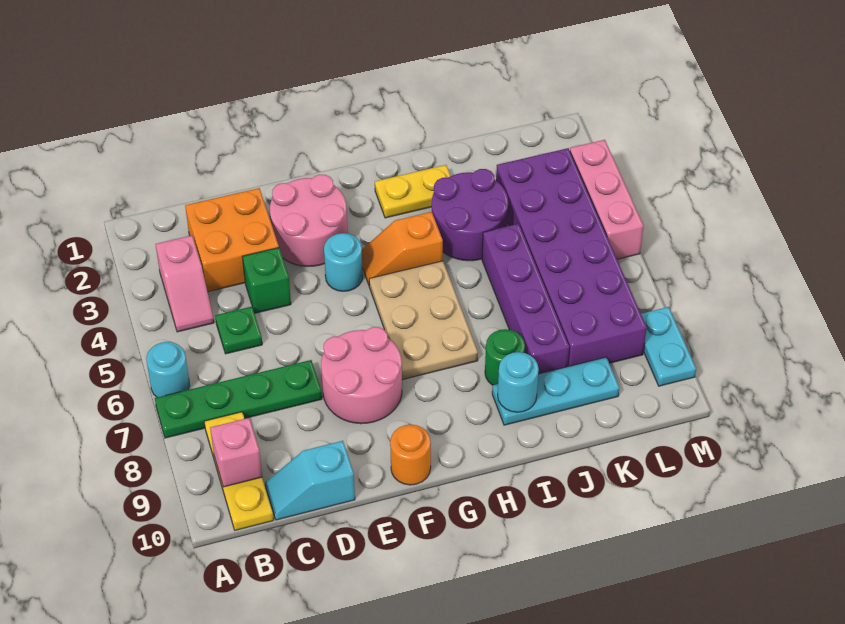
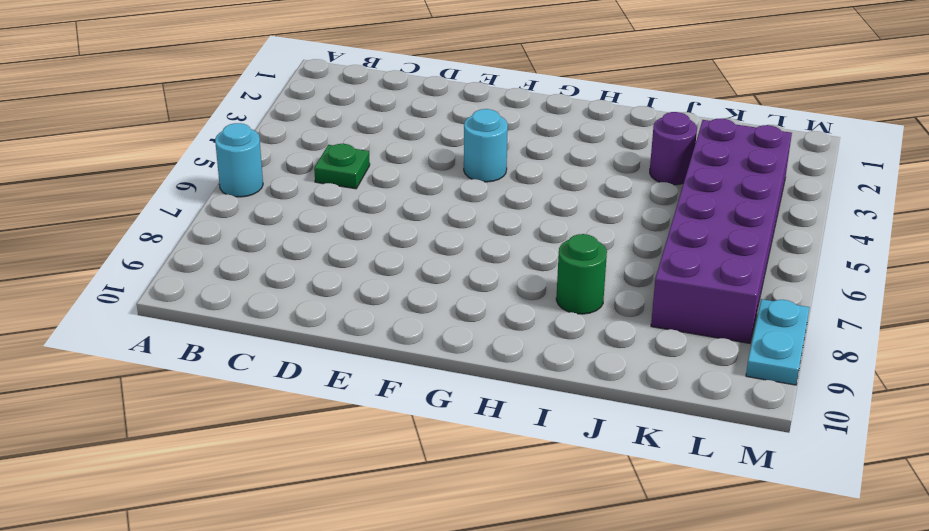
purple round brick J3 level 1 -> purple round brick I3:J4 level 1
none -> green plate A7:D7 level 1
none -> pink slope B3:B4 level 1 top 3
none -> yellow plate B8:B10 level 1

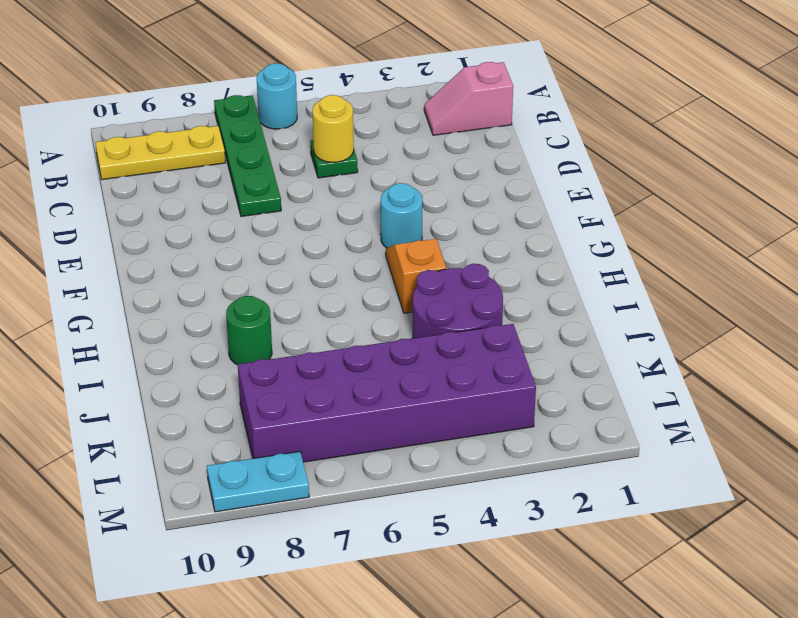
pink slope B1:B2 level 1 top 1 -> pink slope B3:B4 level 1 top 3
yellow round brick C5 level 2 -> none
none -> orange brick C2:D3 level 1
none -> cyan slope C10:D10 level 1 top D
none -> green brick D4 level 1

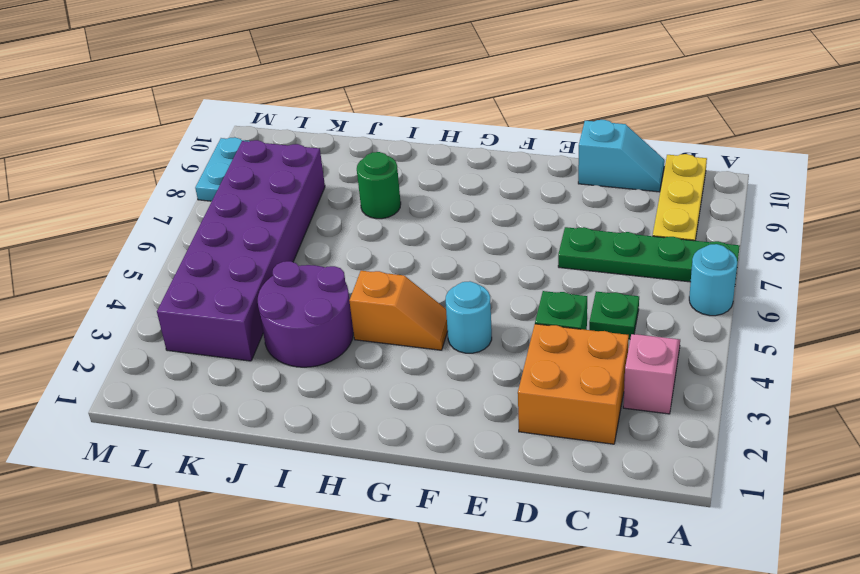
none -> pink round brick E2:F3 level 1
none -> pink round brick E7:F8 level 1
none -> orange round brick F10 level 1

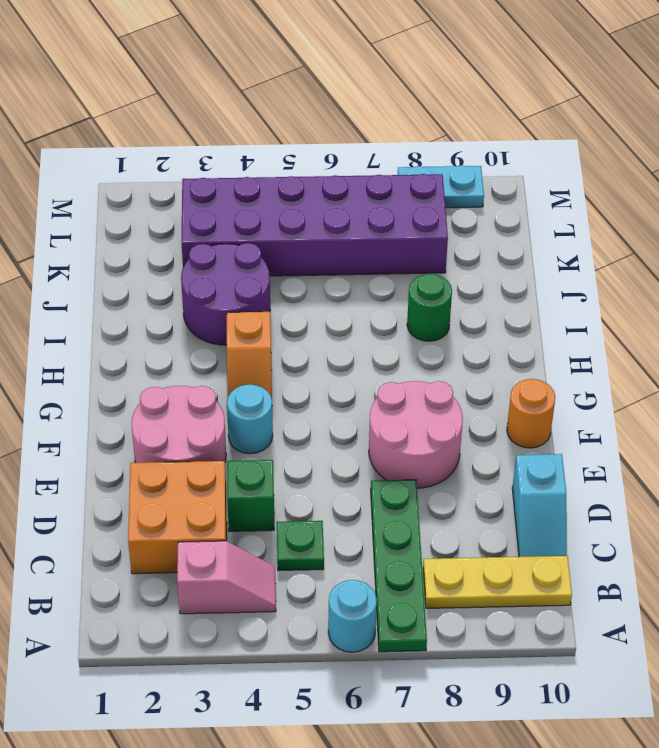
none -> tan plate G5:H7 level 1
none -> yellow plate H2:I2 level 1
none -> cyan plate I9:K9 level 1

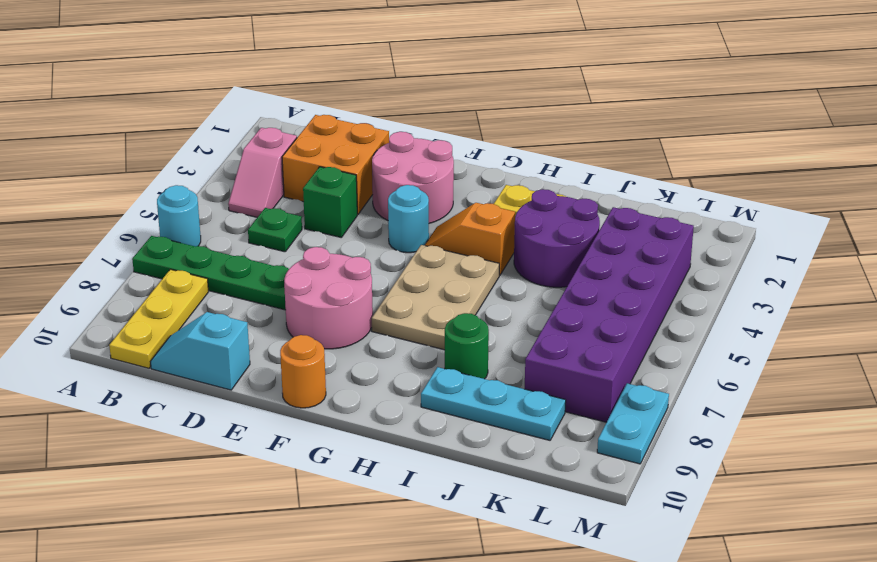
none -> purple brick J5:J8 level 1
none -> pink brick M3:M5 level 1
none -> pink brick B9 level 2

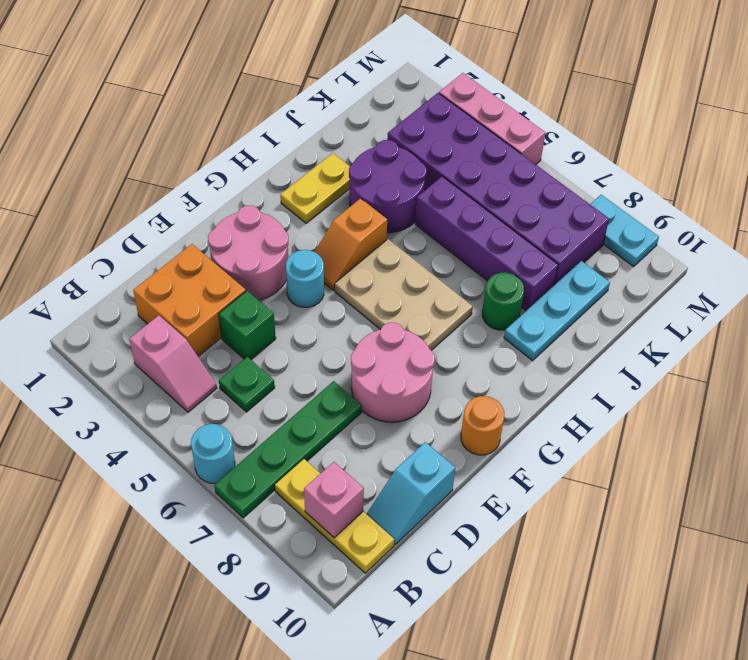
none -> cyan round brick I9 level 2

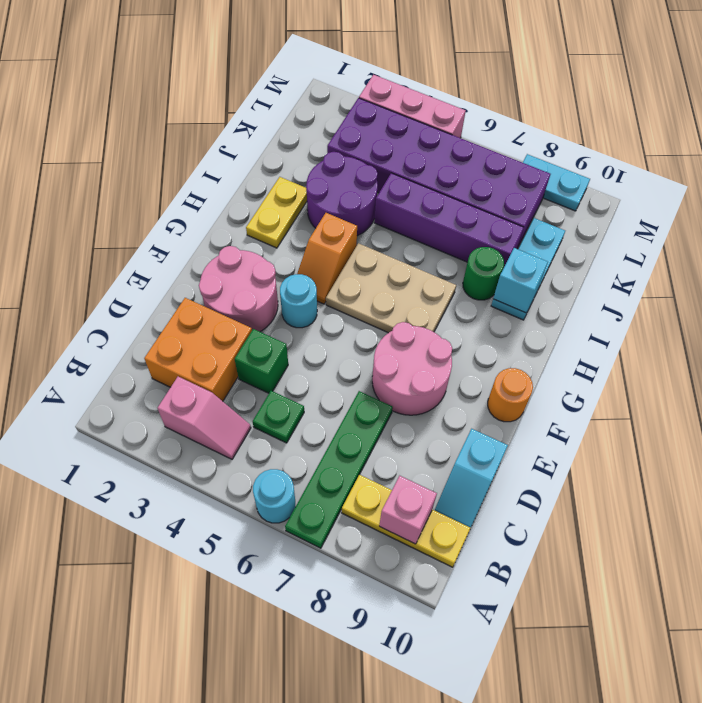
cyan brick I9 level 2 -> cyan round brick I9 level 2

